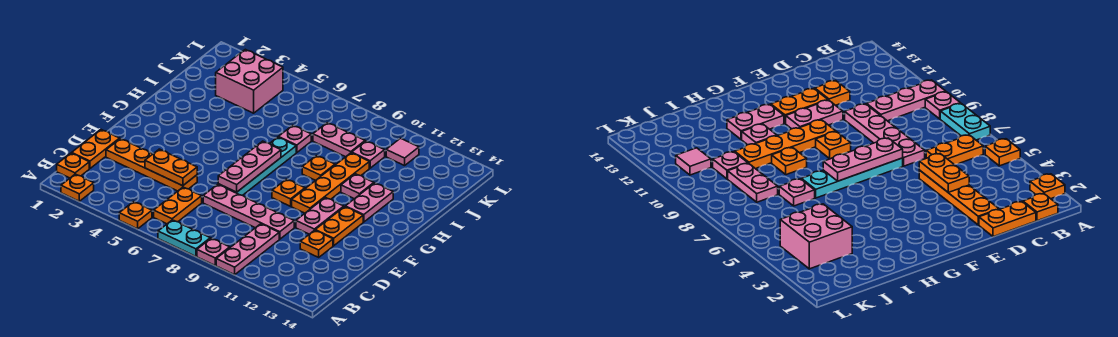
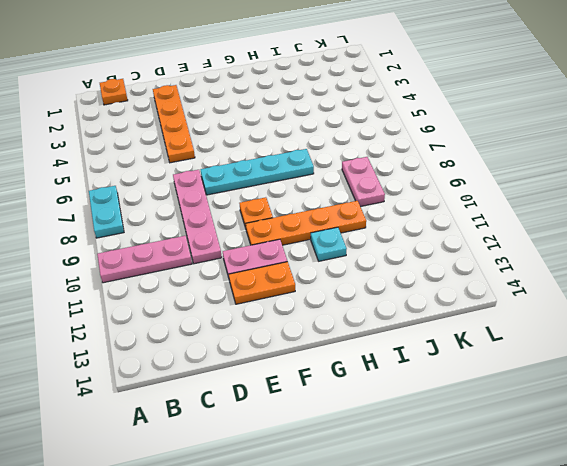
cyan plate H11 level 1 -> pink plate H11 level 1
none -> orange plate A2 level 1
none -> orange plate A5 level 1
none -> pink plate A9 level 1

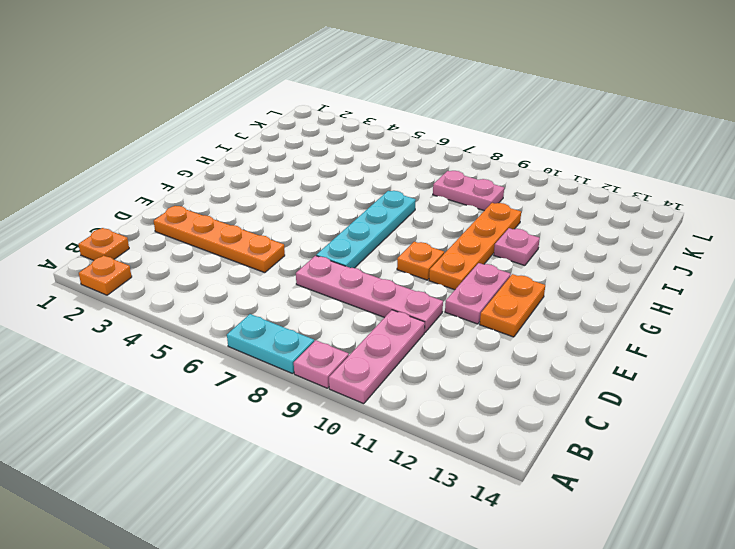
none -> orange plate A5 level 1
none -> orange plate B6:C6 level 1
none -> orange plate C1:D1 level 1

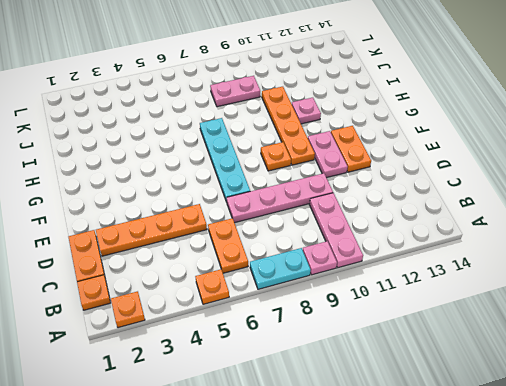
none -> orange plate D12 level 1
none -> pink plate G12:H12 level 1
none -> orange plate H9 level 1

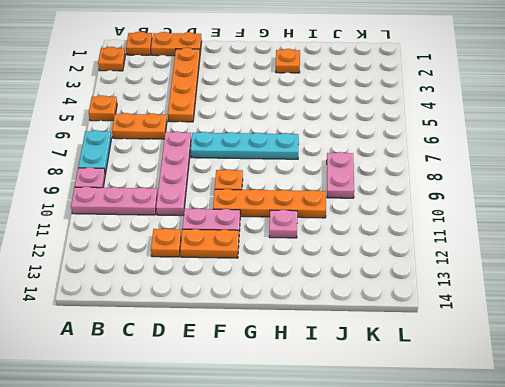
orange plate H2 level 1 -> orange plate H9 level 1
none -> pink plate G12:H12 level 1
none -> pink plate I7 level 1
none -> pink brick J3:K4 level 1

